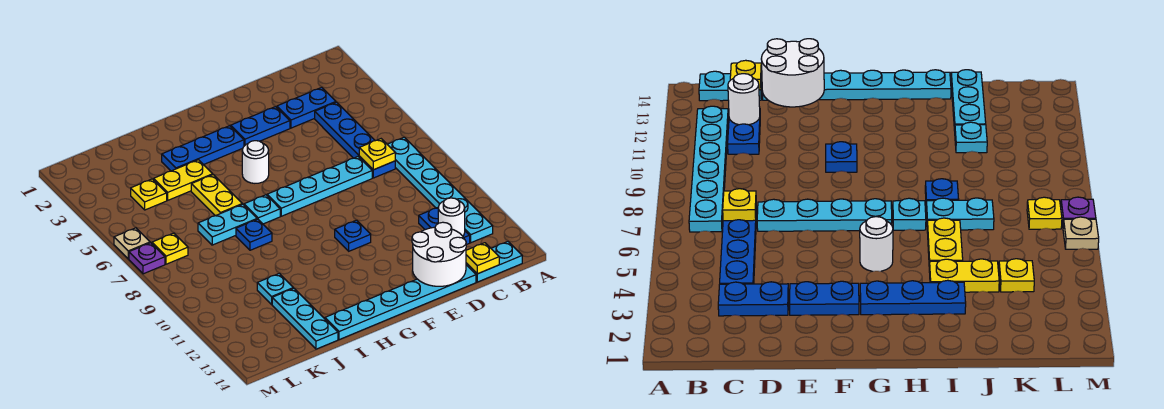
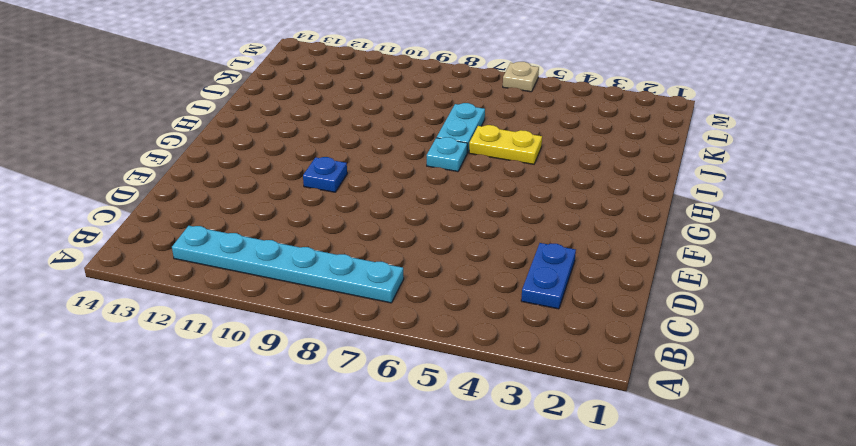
none -> cyan plate B14:C14 level 1
none -> blue plate C4:C7 level 1
none -> blue plate C11:C12 level 1

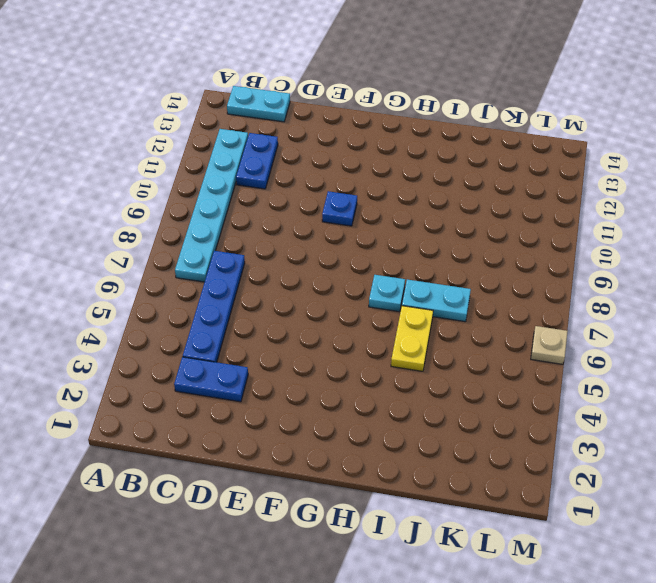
none -> cyan plate D7:G7 level 1
none -> cyan plate D14:I14 level 1
none -> blue plate E3:F3 level 1

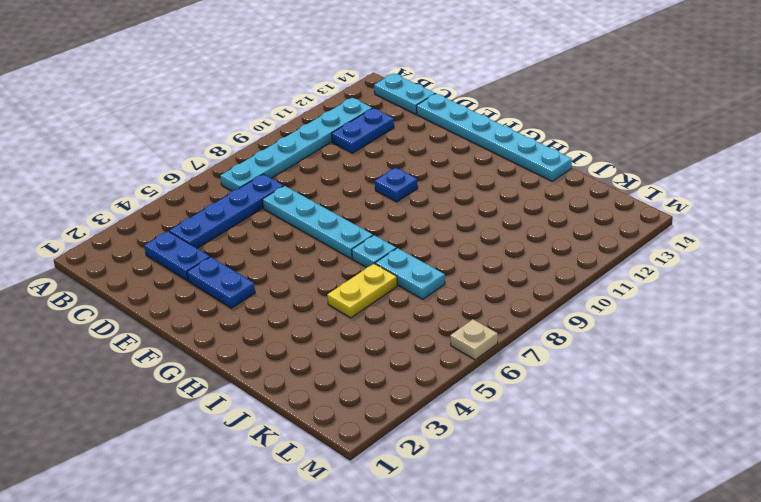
none -> blue plate G3:I3 level 1
none -> white round brick G5 level 1
none -> yellow plate I4:J4 level 1

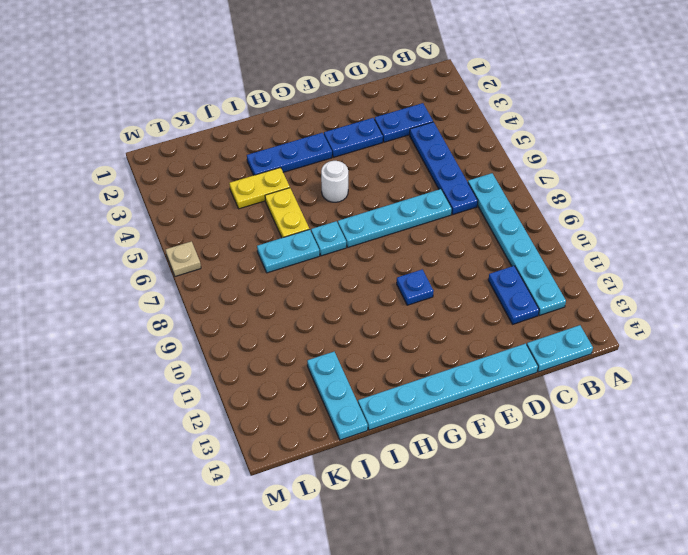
none -> blue plate I8 level 1
none -> cyan plate J11 level 1
none -> yellow plate K4 level 1

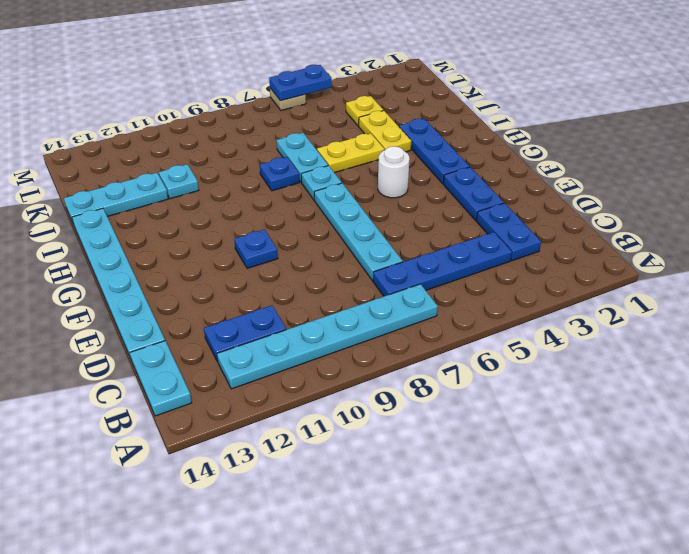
blue plate M5:M6 level 2 -> none
none -> yellow plate L7 level 1
none -> purple plate M7 level 1
none -> yellow plate C7 level 2

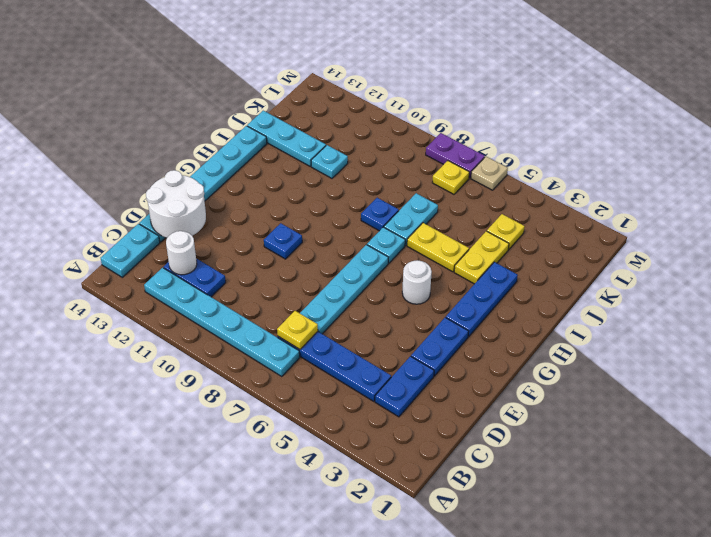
purple plate M7:M8 level 1 -> purple plate M7 level 1
none -> yellow plate C14 level 2

